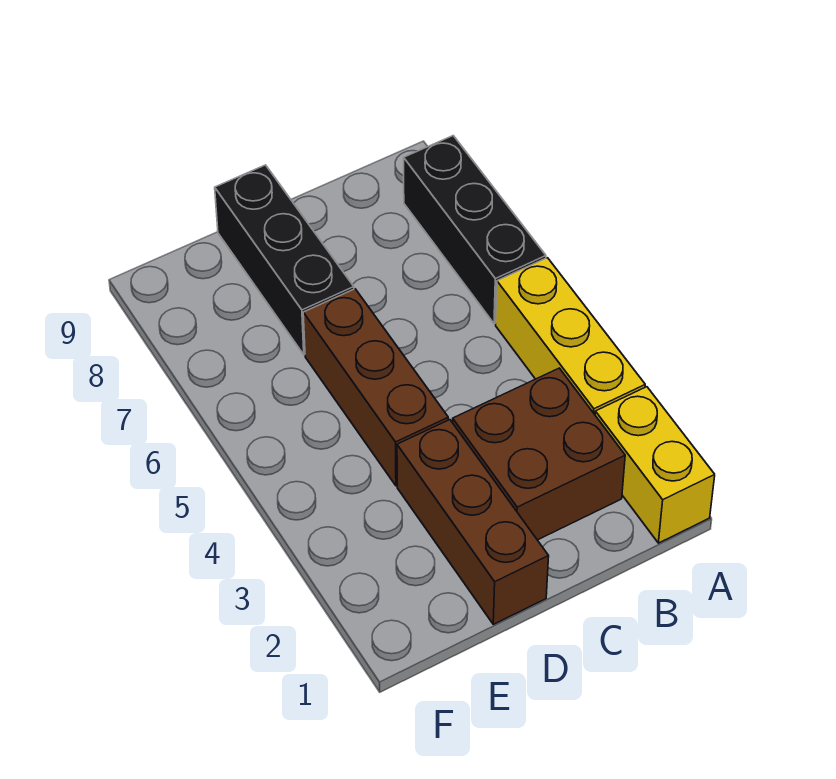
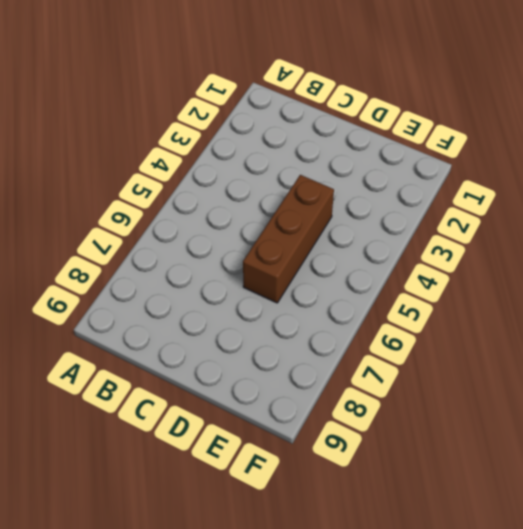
none -> yellow brick A1:A2 level 1
none -> yellow brick A3:A5 level 1

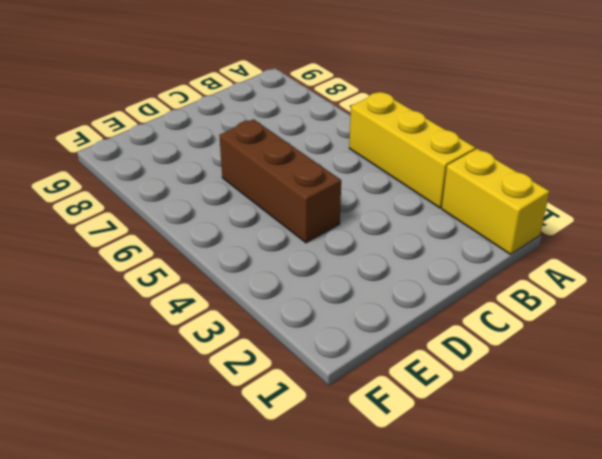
none -> black brick A6:A8 level 1
none -> brown brick B2:C3 level 1

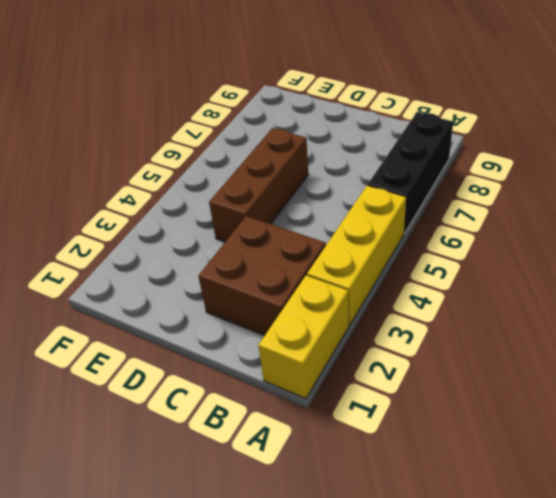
none -> brown brick D1:D3 level 1
none -> black brick D7:D9 level 1

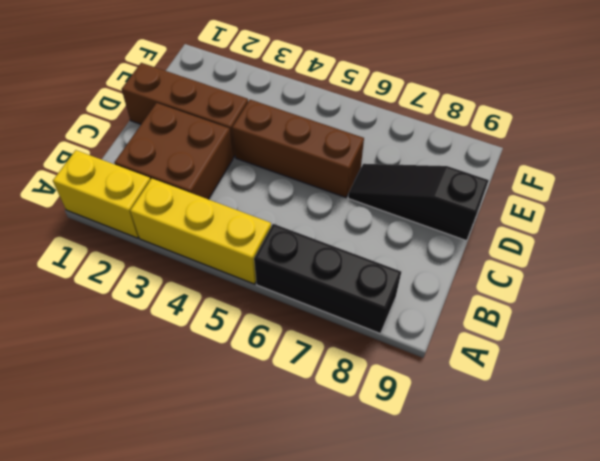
black slope D7:D9 level 1 top 9 -> black brick D7:D9 level 1

